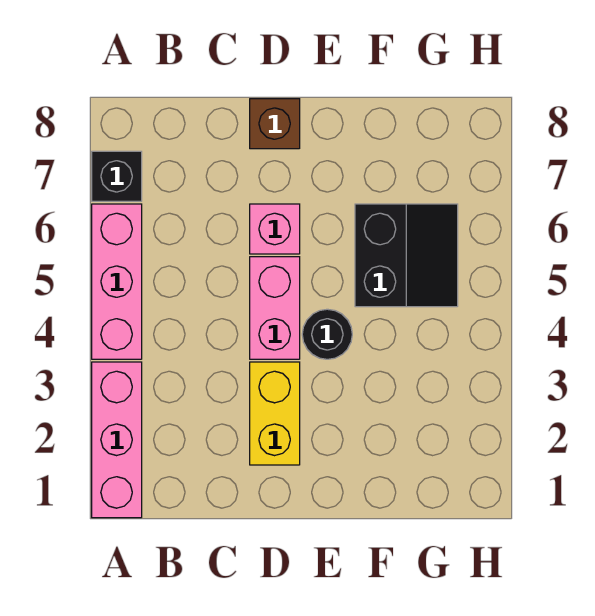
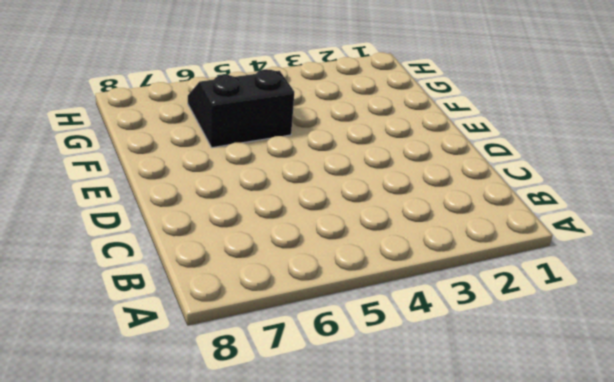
none -> pink brick A1:A3 level 1
none -> pink brick A4:A6 level 1

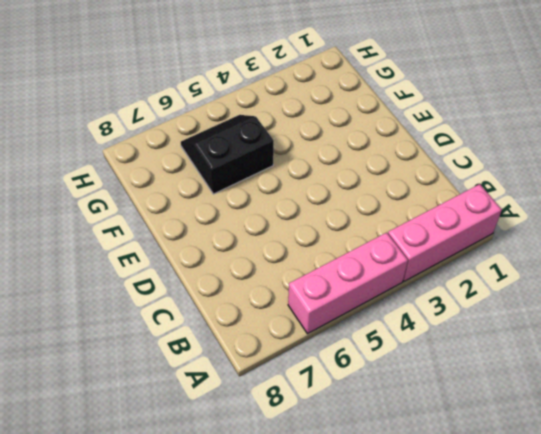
none -> black brick A7 level 1
none -> yellow brick D2:D3 level 1

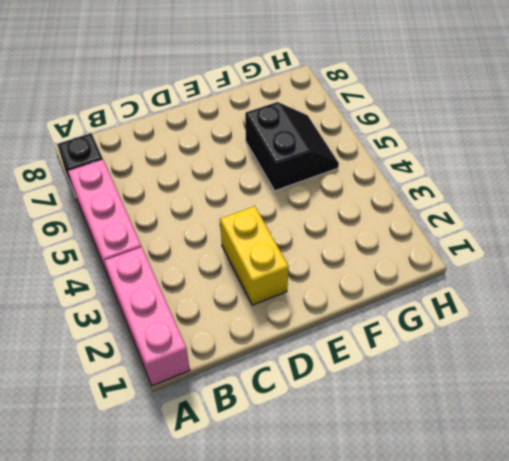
none -> pink brick D4:D5 level 1
none -> pink brick D6 level 1

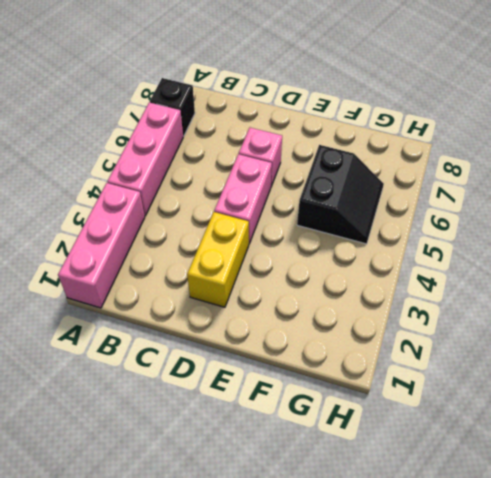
none -> brown brick D8 level 1
none -> black round brick E4 level 1

